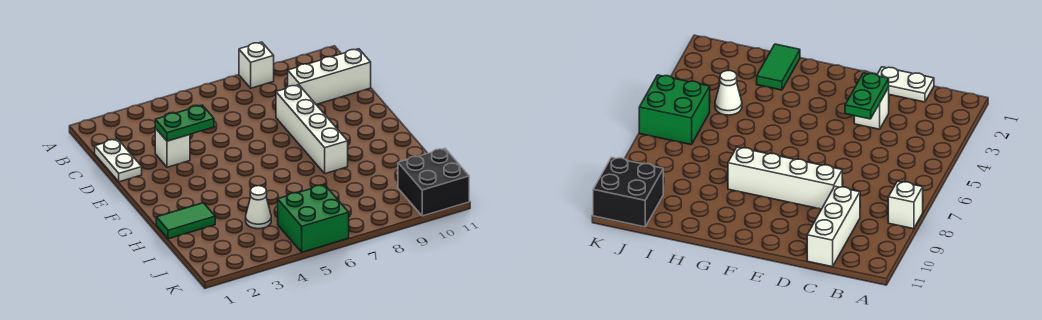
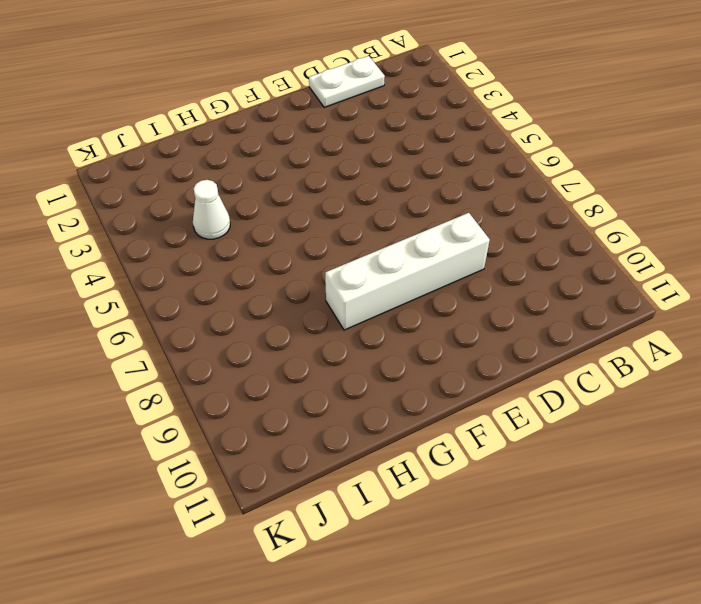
none -> white brick A8 level 1
none -> white brick C9:C11 level 1

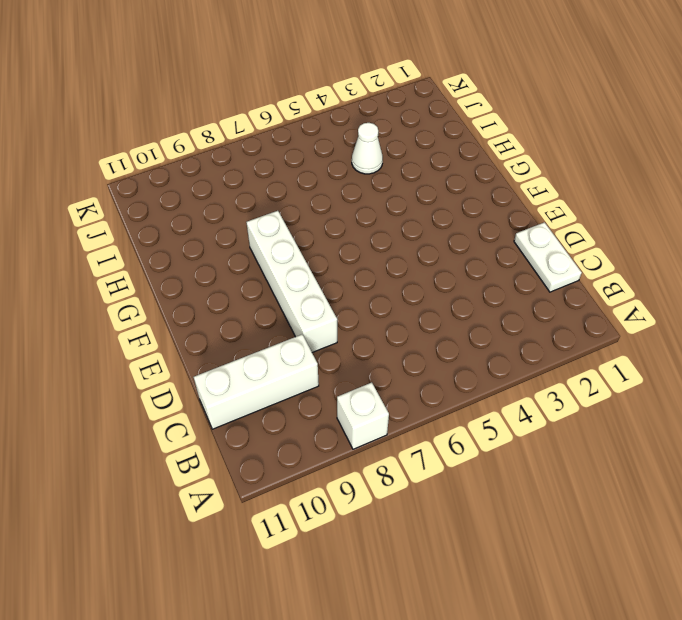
none -> white brick D3 level 1
none -> green tile H1:H2 level 1

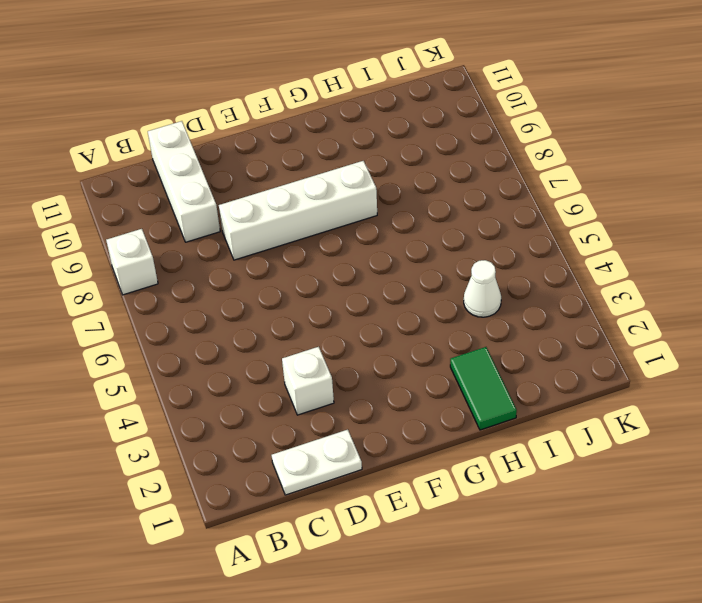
none -> green brick J5:K6 level 1
none -> black brick J10:K11 level 1

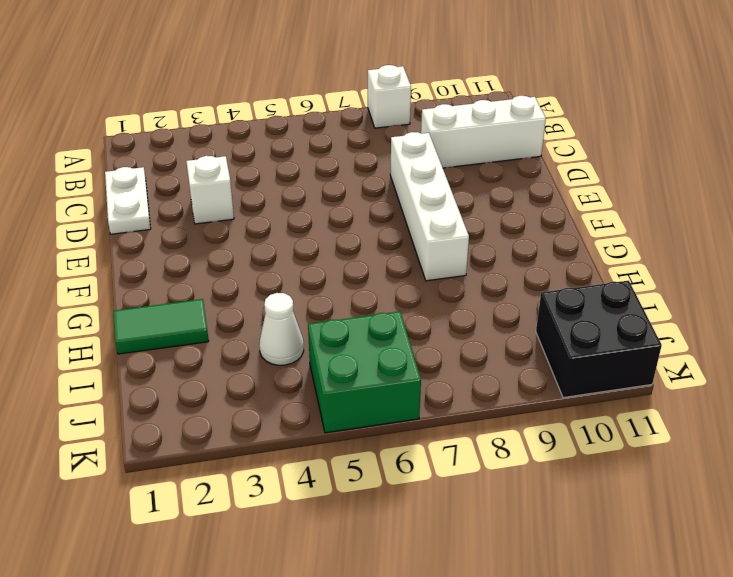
none -> green plate D3:D4 level 2

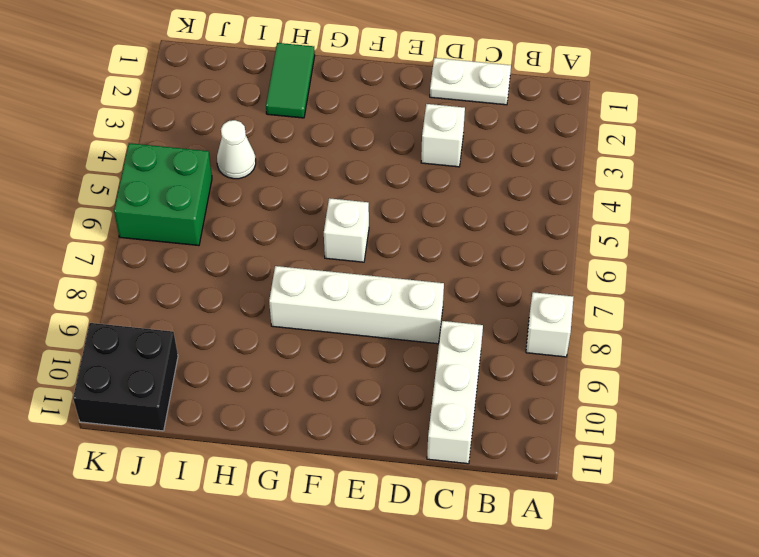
white brick F6 level 1 -> none
none -> green plate D3:D4 level 2

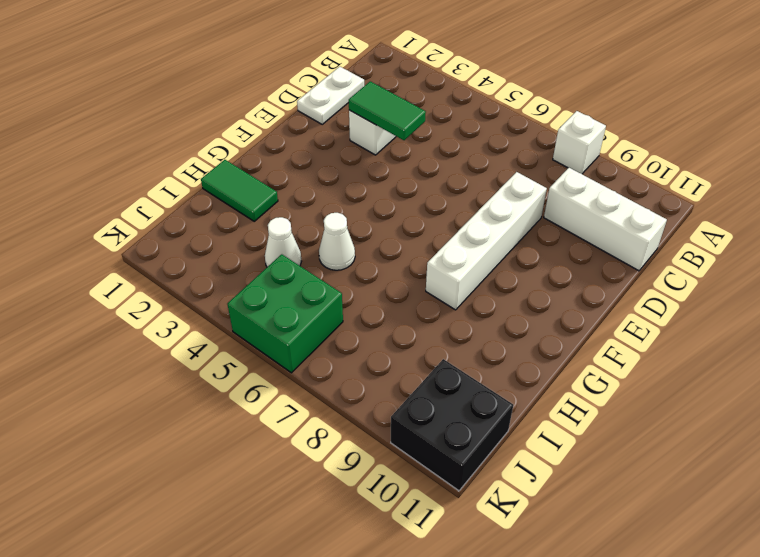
green tile D3:D4 level 2 -> green plate D3:D4 level 2
white cone H5 level 1 -> none

